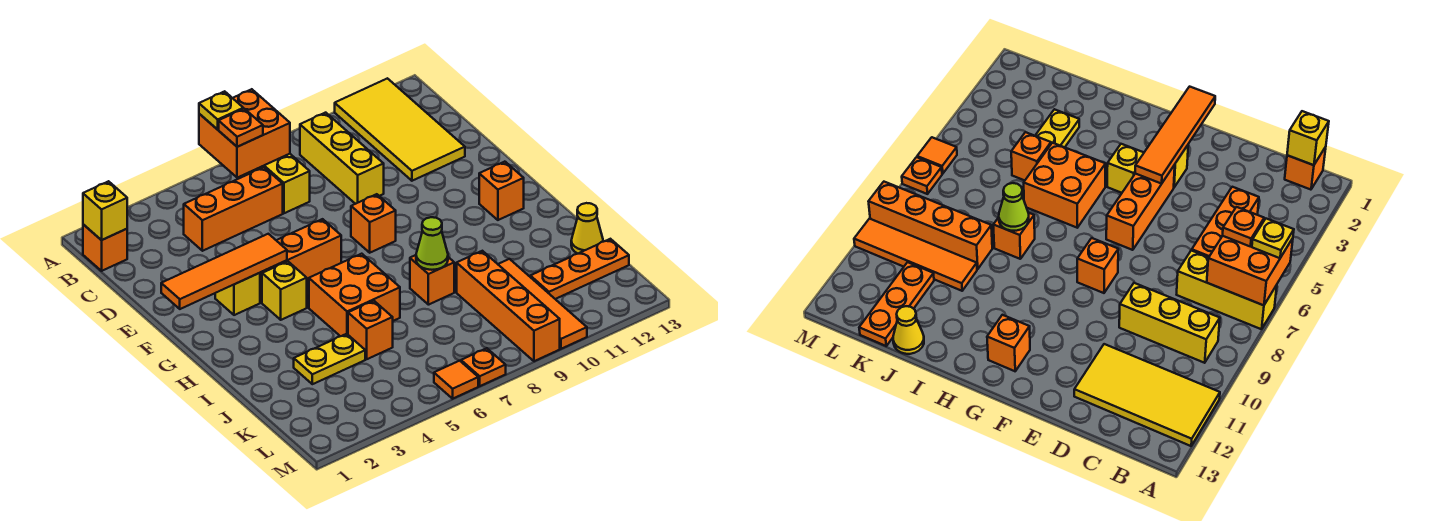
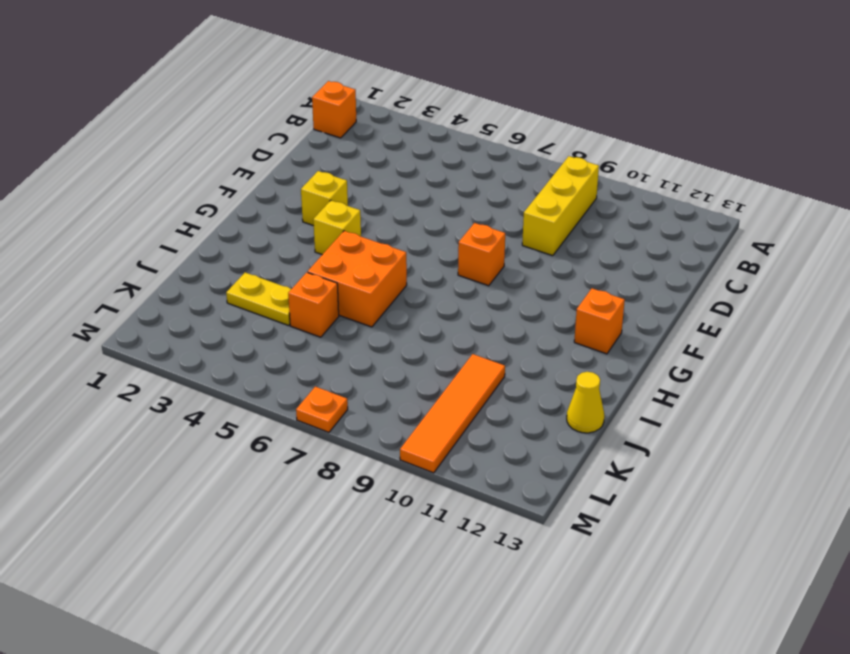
none -> yellow brick A7:C7 level 1
none -> yellow tile A11:D12 level 1
none -> orange brick C4:C6 level 1

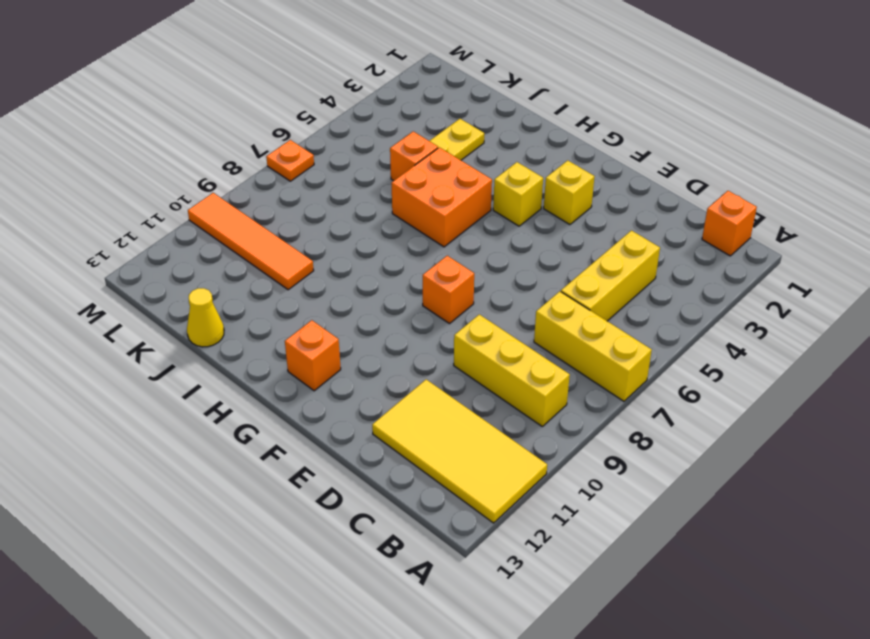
yellow brick C4:C6 level 1 -> orange brick C4:C6 level 1
none -> orange brick F4:F6 level 1
none -> orange brick I8 level 1
none -> orange brick J9:M9 level 1

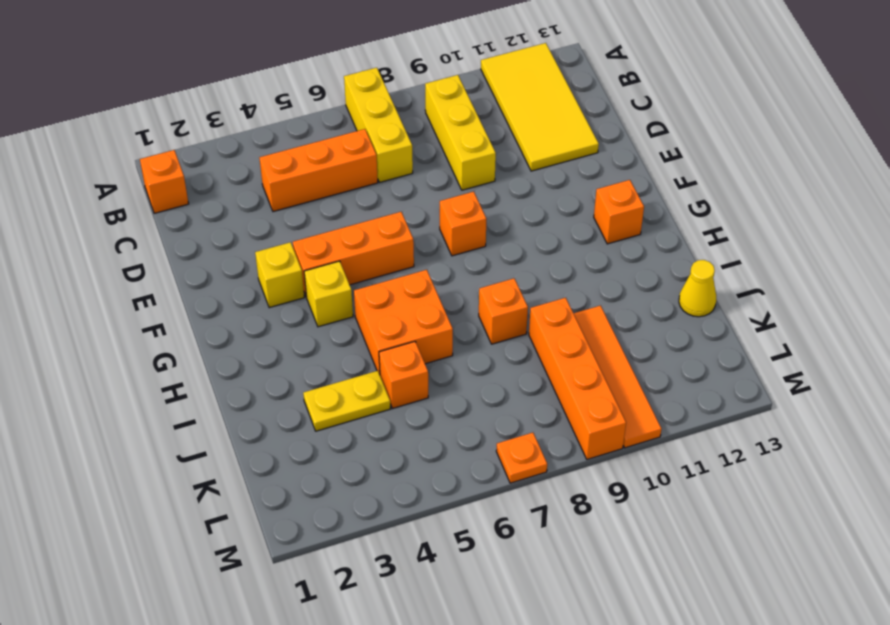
none -> orange plate K11:K13 level 1
none -> orange tile M6 level 1
none -> orange brick A6:B7 level 2

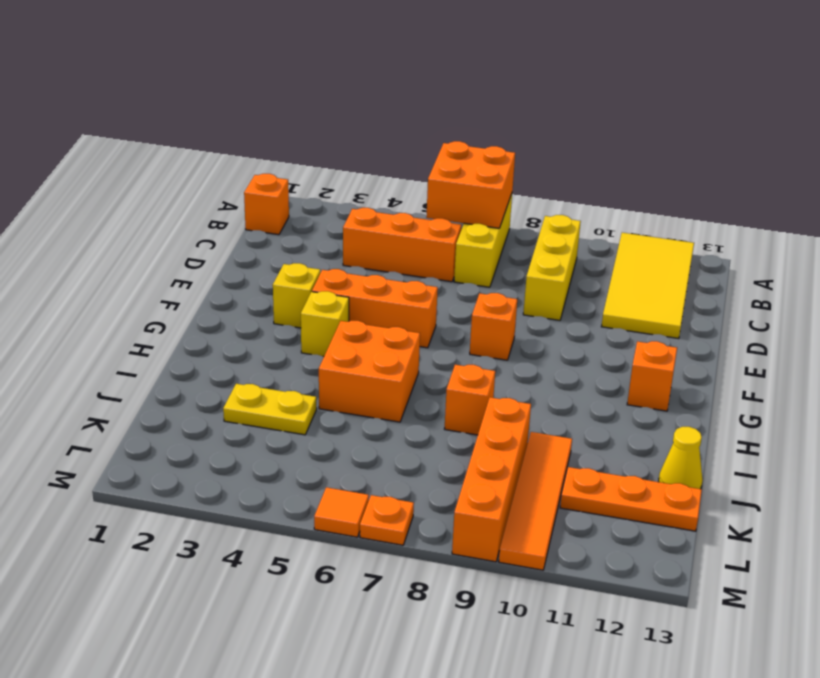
none -> orange brick J5 level 1
none -> yellow brick B1 level 2
none -> orange tile F1:F4 level 2

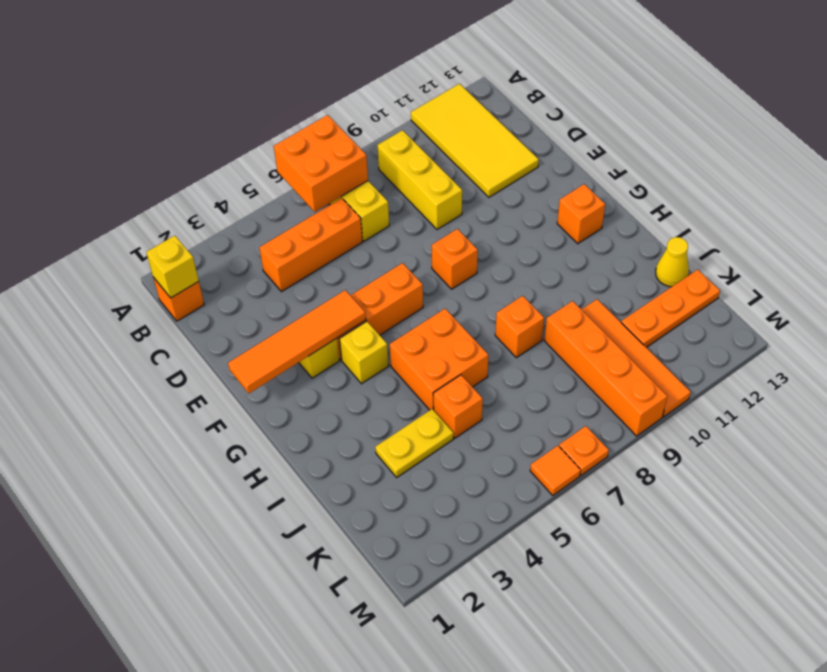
none -> lime cone I8 level 2
none -> yellow plate A6 level 3
none -> orange plate B6 level 3

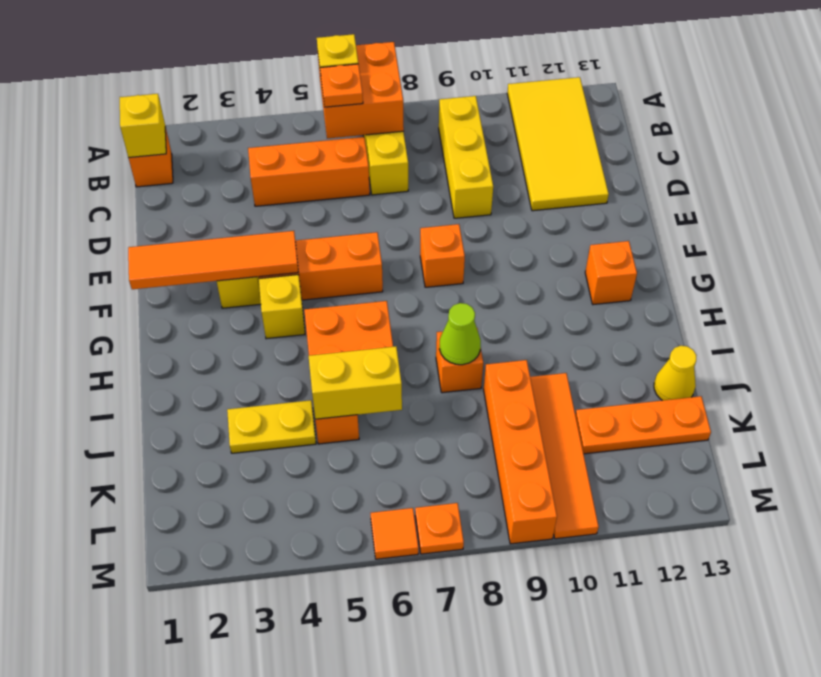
yellow brick J5:J6 level 2 -> none

